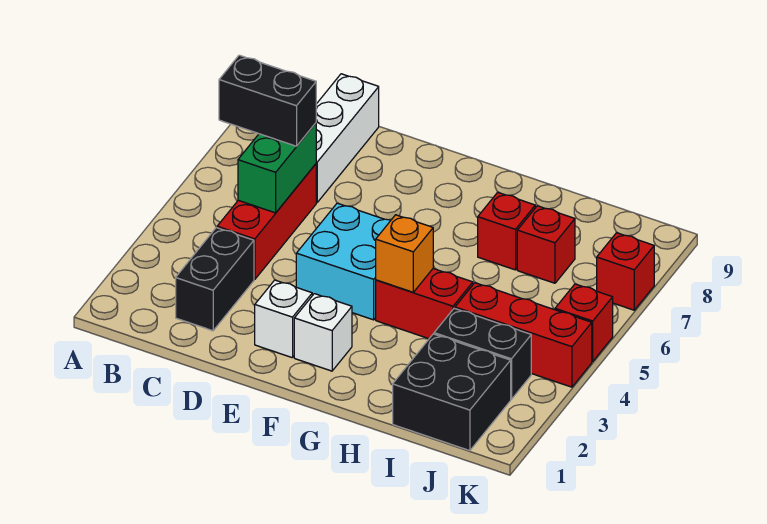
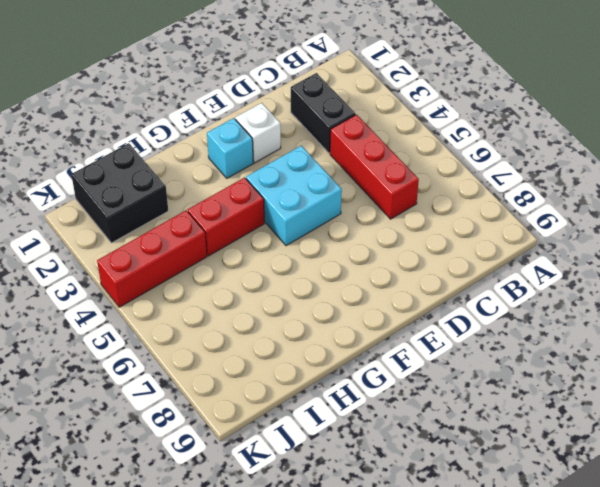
cyan brick F2 level 1 -> white brick F2 level 1
none -> white brick C7:C9 level 1
none -> red brick H7 level 1
none -> black brick I3:J3 level 1

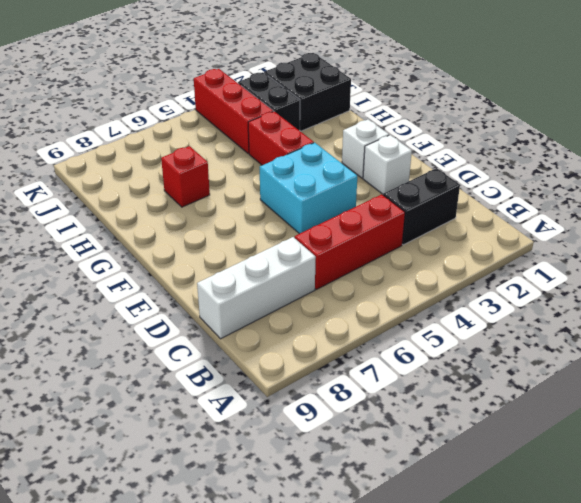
none -> red brick I7 level 1
none -> red brick K5 level 1
none -> red brick K7 level 1

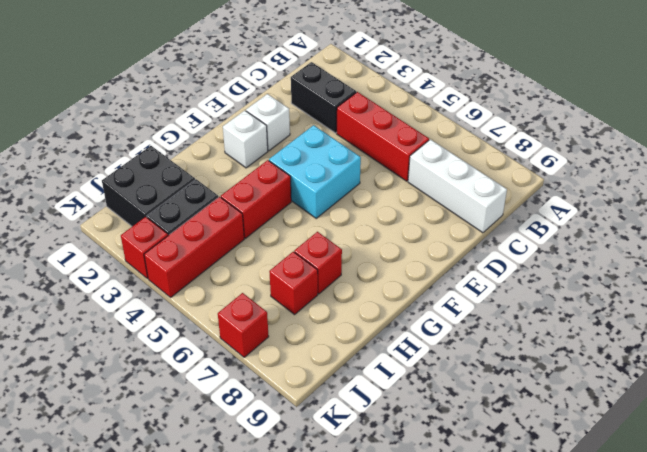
red brick K3 level 1 -> red brick K5 level 1
none -> green brick C5:C6 level 2
none -> orange brick G4 level 2
none -> black brick B6:C6 level 3

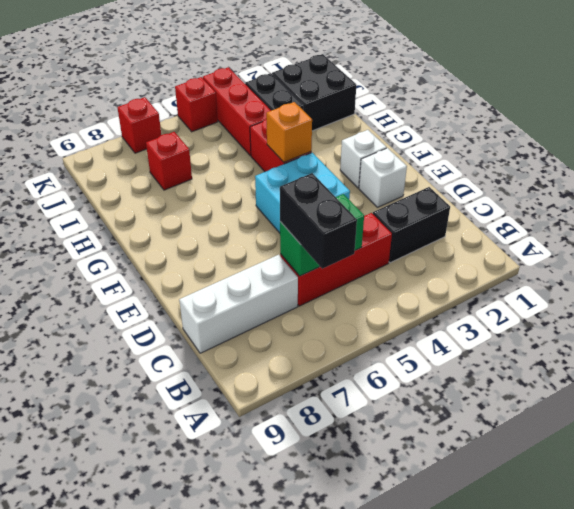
none -> red brick H7 level 1

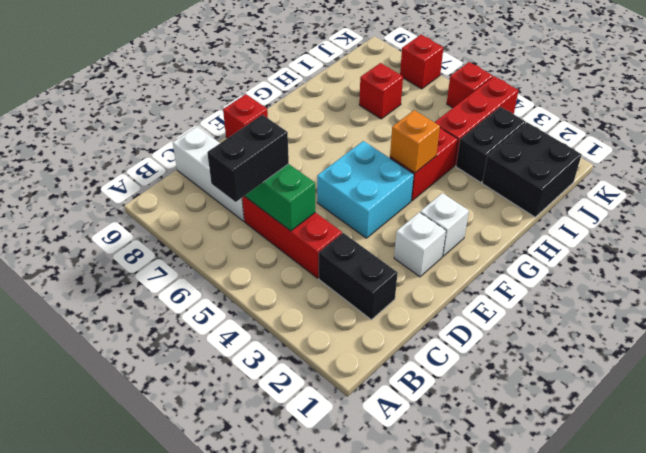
red brick E9 level 1 -> red brick H7 level 1

